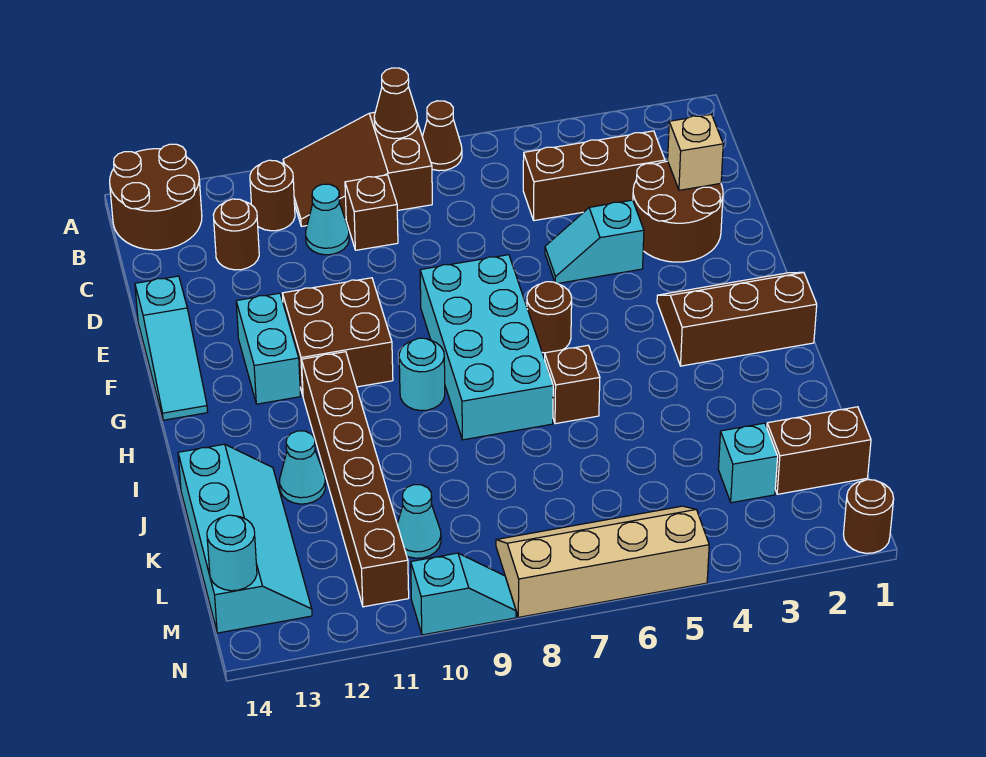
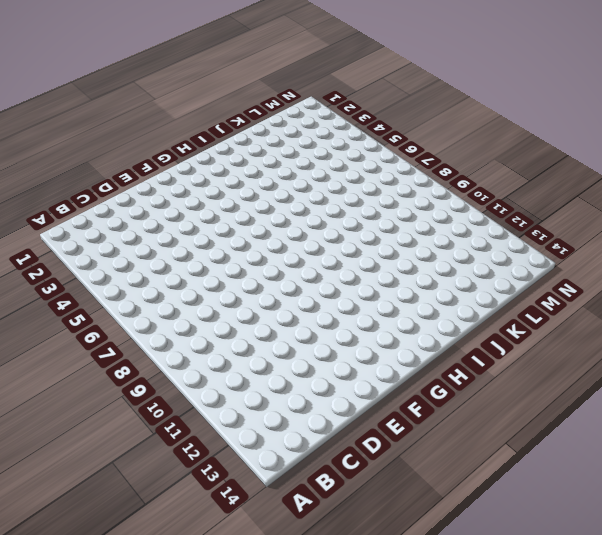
none -> brown cone A7 level 1
none -> brown slope A8:B10 level 1 top 8
none -> brown round brick A13:B14 level 1
none -> brown round brick B11 level 1

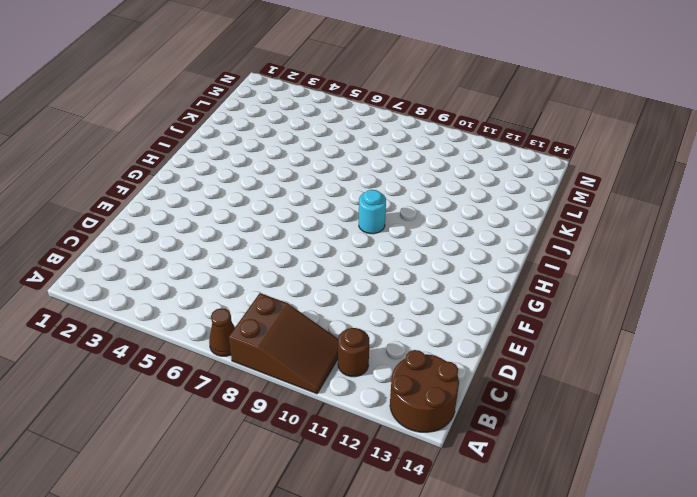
none -> brown brick C3:C5 level 1
none -> brown brick C9 level 1
none -> cyan cone C10 level 1
none -> brown round brick C12 level 1

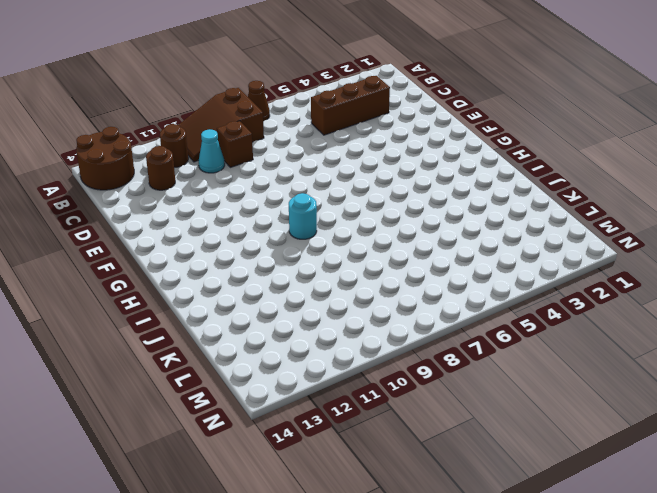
none -> brown round brick D2:E3 level 1
none -> cyan slope E4:E5 level 1 top 4
none -> cyan slope E14:G14 level 1 top E
none -> cyan brick F7:I8 level 1

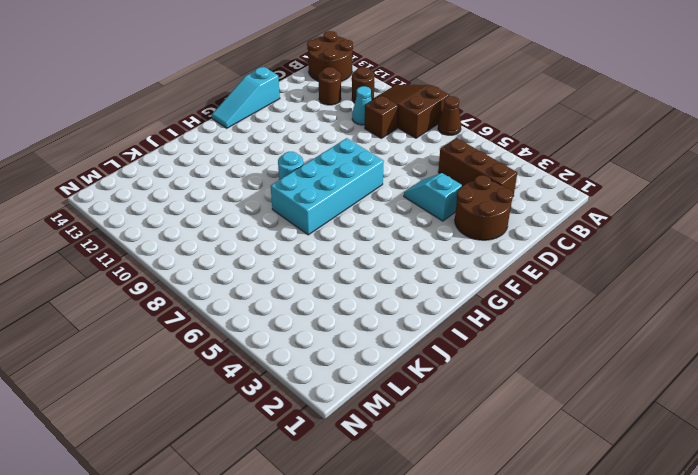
none -> brown brick F10:G11 level 1
none -> cyan brick F12:G12 level 1
none -> brown slope G1:H3 level 1 top H
none -> brown round brick G6 level 1

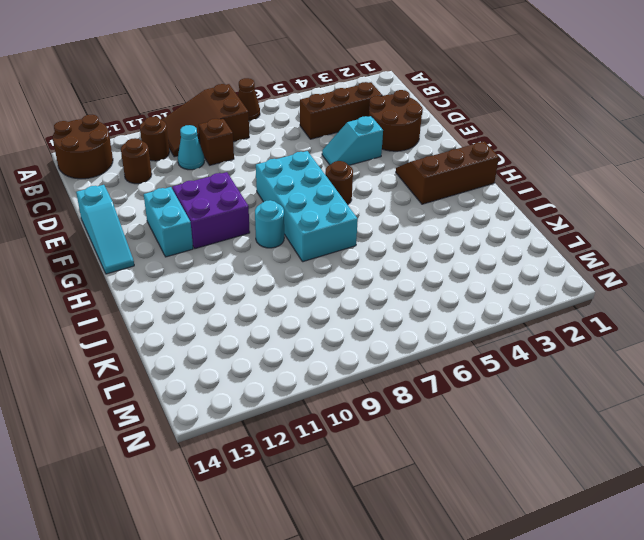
purple brick F10:G11 level 1 -> brown brick F10:G11 level 1
none -> brown brick H11:M11 level 1
none -> brown brick I6 level 1
none -> cyan cone J12 level 1
none -> cyan slope J13:M14 level 1 top 14

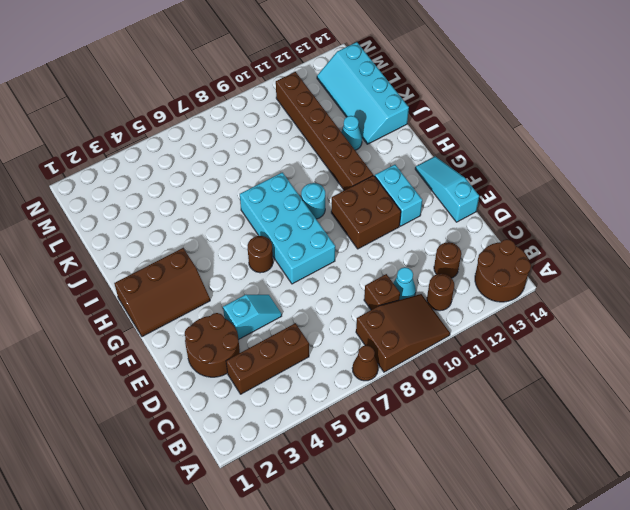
none -> brown brick I6 level 1
none -> brown brick L1:L2 level 1
none -> cyan brick L3 level 1
none -> cyan cone L10 level 1

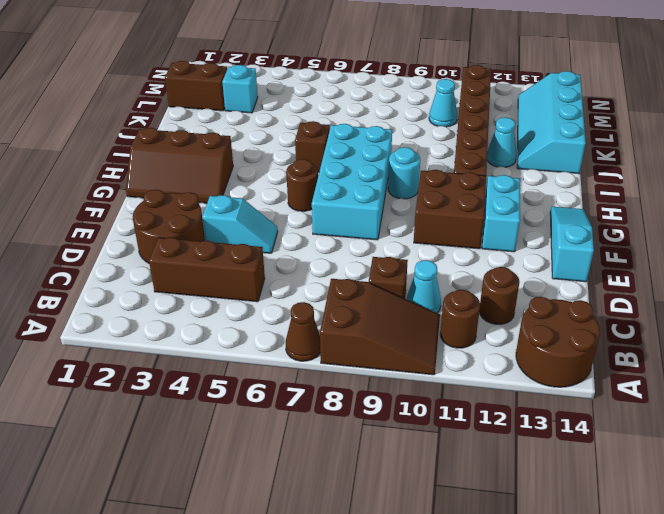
none -> tan slope M5:N8 level 1 top N
none -> brown round brick N1 level 1
none -> cyan slope N9:N10 level 1 top 10
none -> brown cone A8 level 2

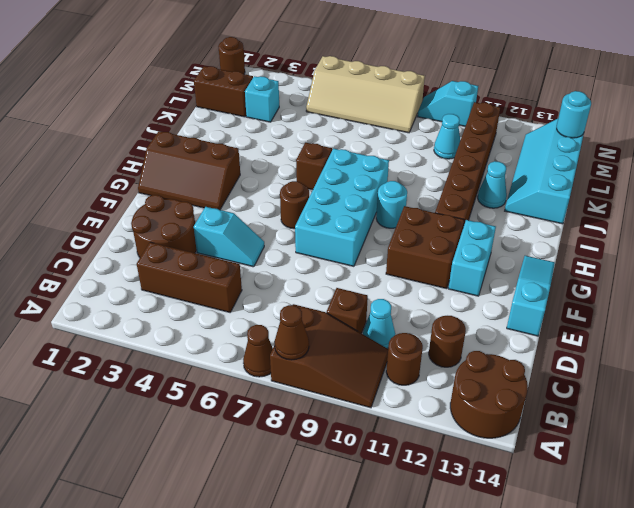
none -> tan brick D2 level 2

